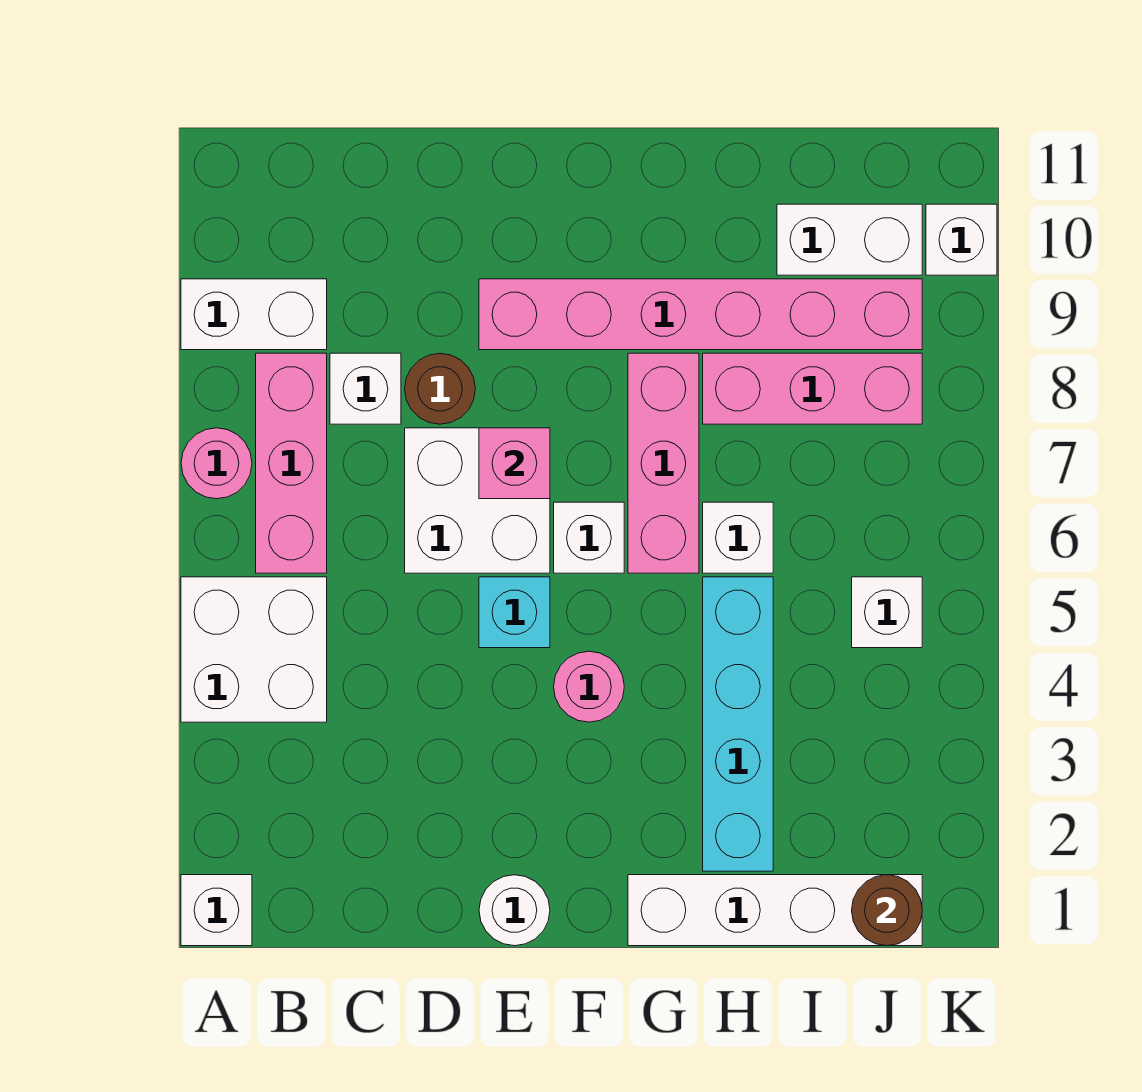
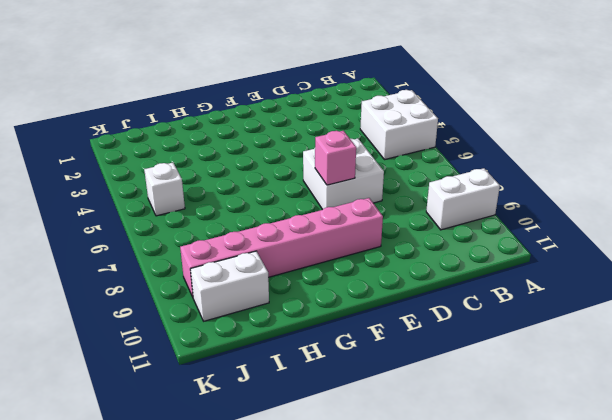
none -> white brick A1 level 1
none -> pink round brick A7 level 1
none -> pink brick B6:B8 level 1

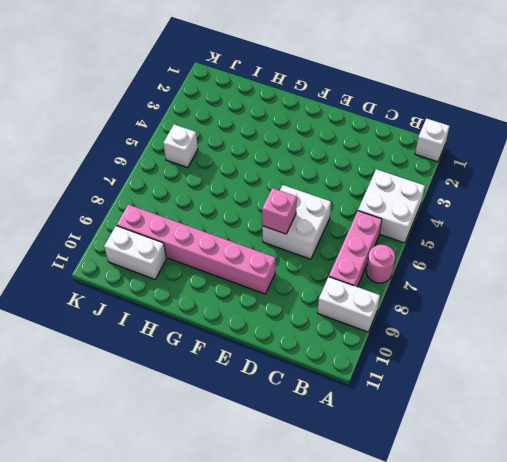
none -> white brick C8 level 1
none -> brown round brick D8 level 1
none -> white round brick E1 level 1

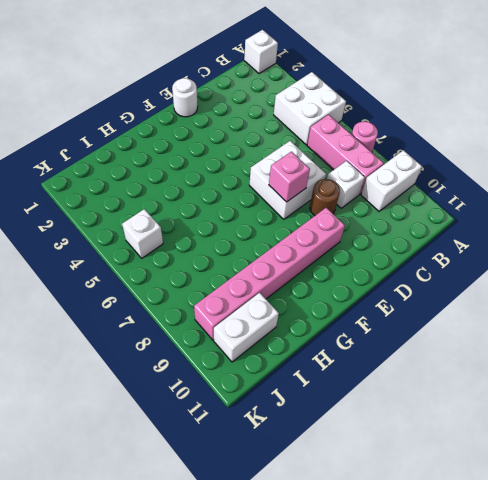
none -> cyan brick E5 level 1
none -> pink round brick F4 level 1
none -> white brick F6 level 1

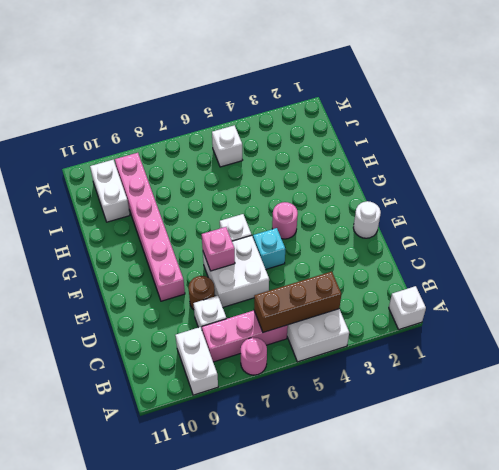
brown brick B4:B6 level 2 -> none
none -> white brick G1:J1 level 1
none -> pink brick G6:G8 level 1
none -> cyan brick H2:H5 level 1

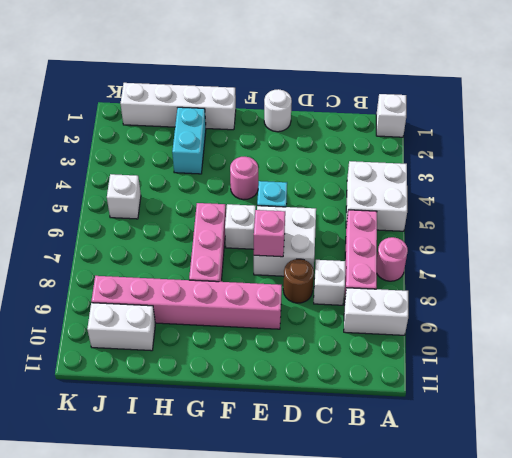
cyan brick H2:H3 level 1 -> cyan brick H2:H5 level 1
none -> white brick H6 level 1
none -> pink brick H8:J8 level 1
none -> white brick K10 level 1

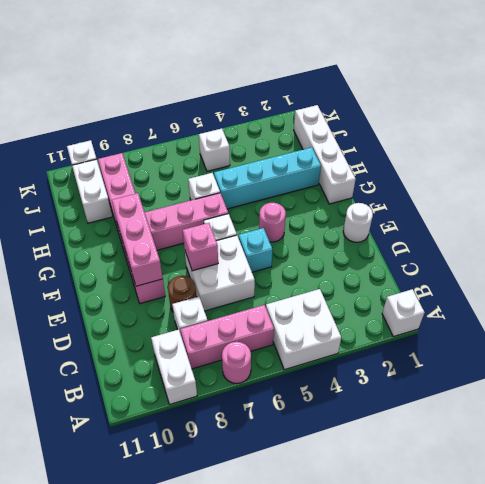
pink brick E9:G9 level 2 -> pink brick H8:J8 level 1
none -> brown round brick J1 level 2

